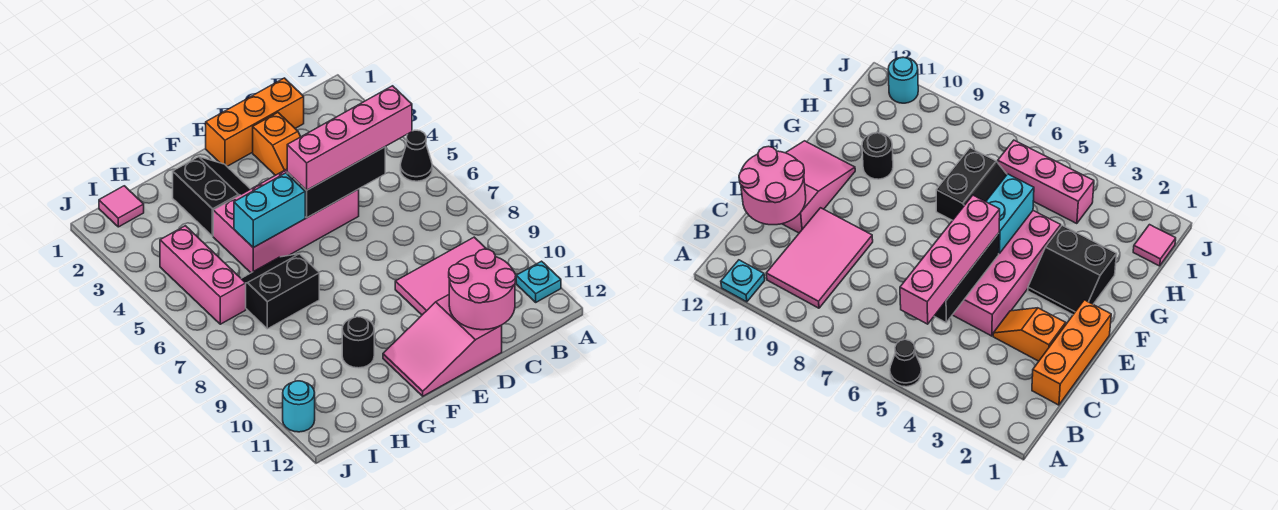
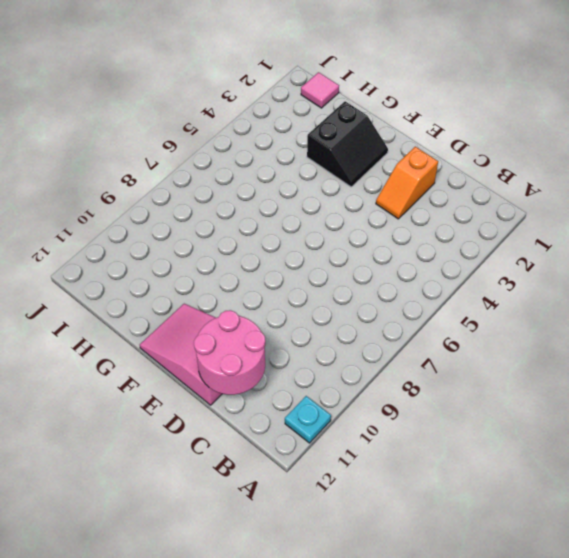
none -> black cone A5 level 1
none -> pink tile B9:D10 level 1
none -> orange brick C1:E1 level 1

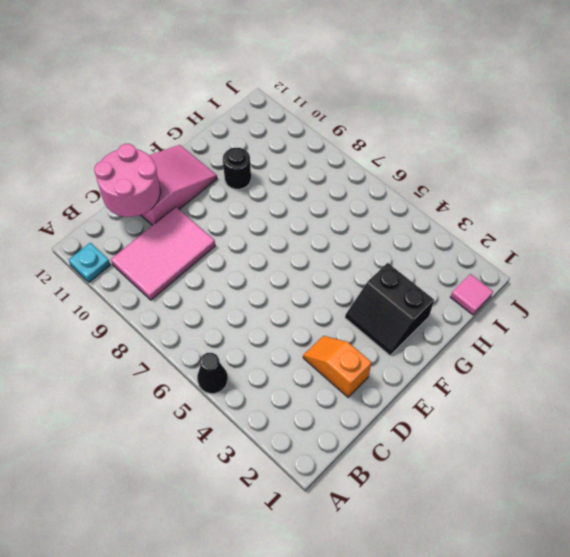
none -> orange brick C1:E1 level 1
none -> pink brick D4:G5 level 1
none -> black slope G6:H7 level 1 top 7

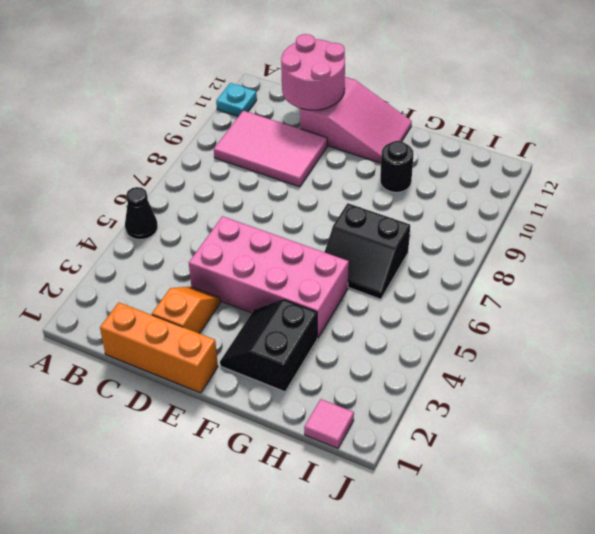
none -> pink brick I4:I6 level 1
none -> cyan round brick J11 level 1
none -> black brick C5:E5 level 2

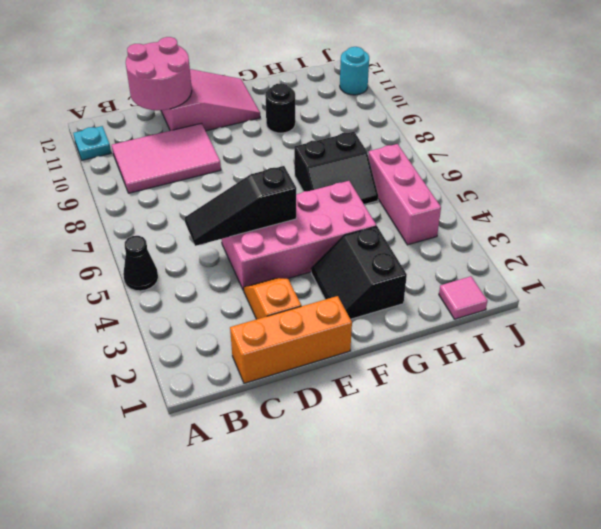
black slope C5:E5 level 2 top E -> black brick C5:E5 level 2
none -> cyan brick F5:G5 level 2
none -> pink brick B5:E5 level 3

